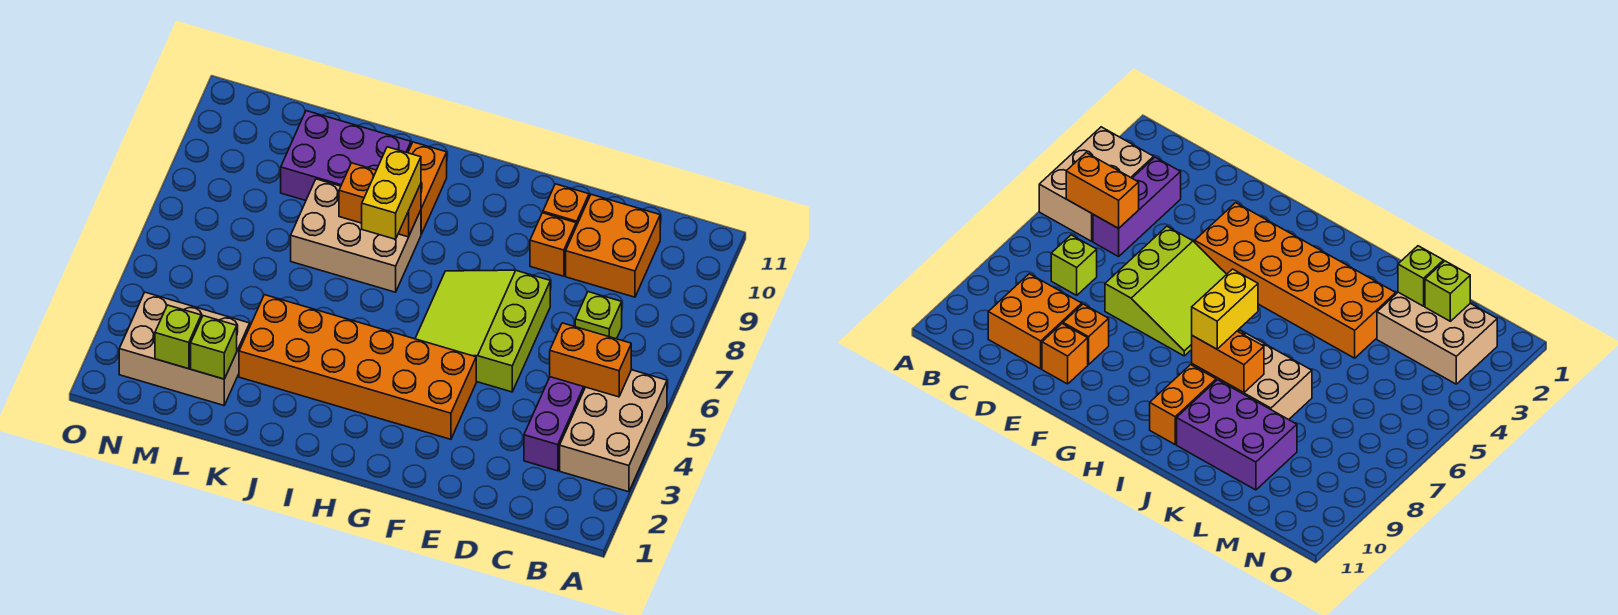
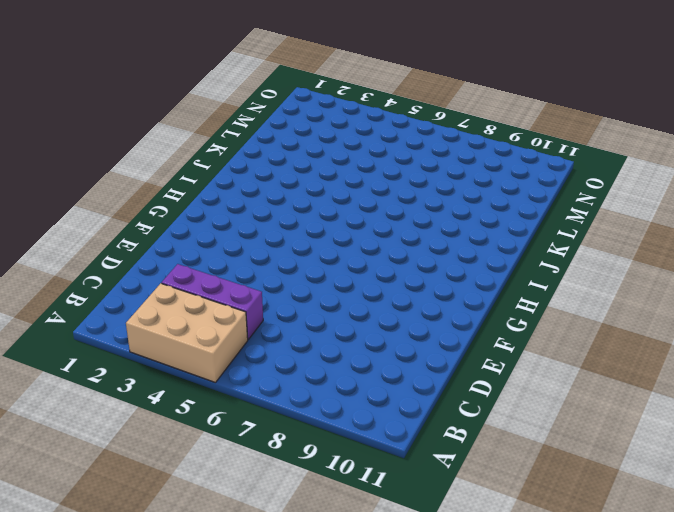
none -> lime brick C7 level 1
none -> orange brick C9:D10 level 1
none -> lime slope E5:G7 level 1 top E

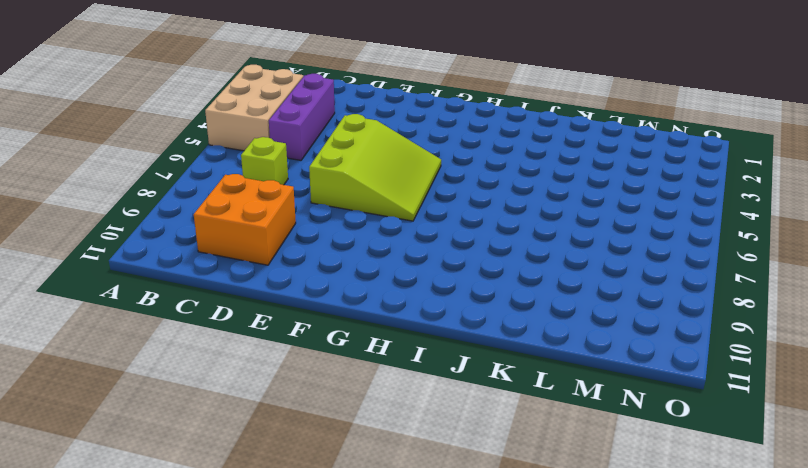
none -> orange brick E9 level 1
none -> orange brick E10 level 1
none -> orange brick F3:K4 level 1

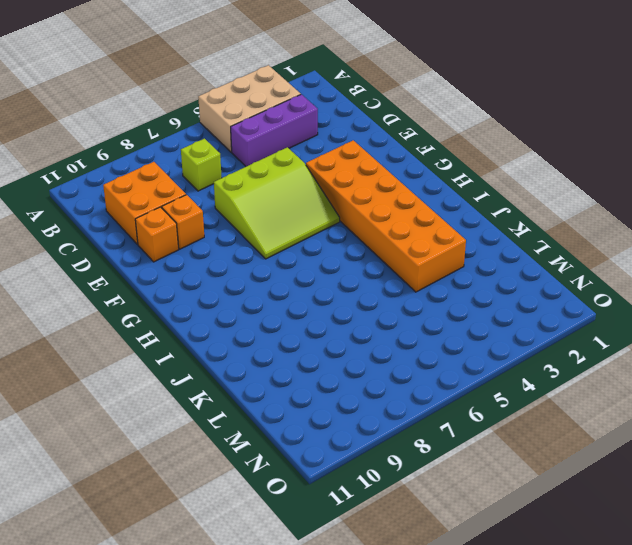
none -> tan brick I7:K8 level 1
none -> orange brick I9:I10 level 1
none -> purple brick J9:L10 level 1

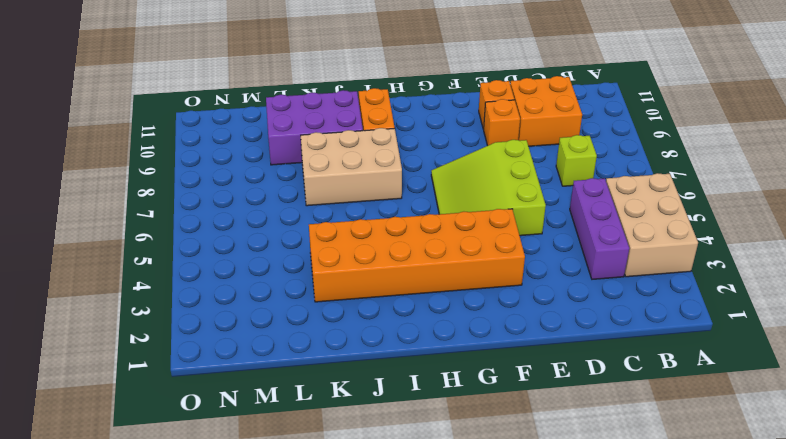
none -> tan brick L2:N3 level 1
none -> orange brick B5:C5 level 2
none -> orange brick I8:J8 level 2

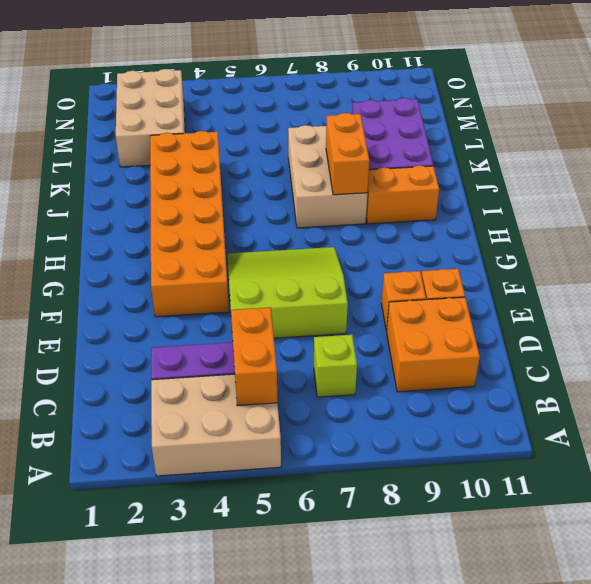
none -> lime brick L2 level 2
none -> lime brick M2 level 2
none -> yellow brick I7:I8 level 3

